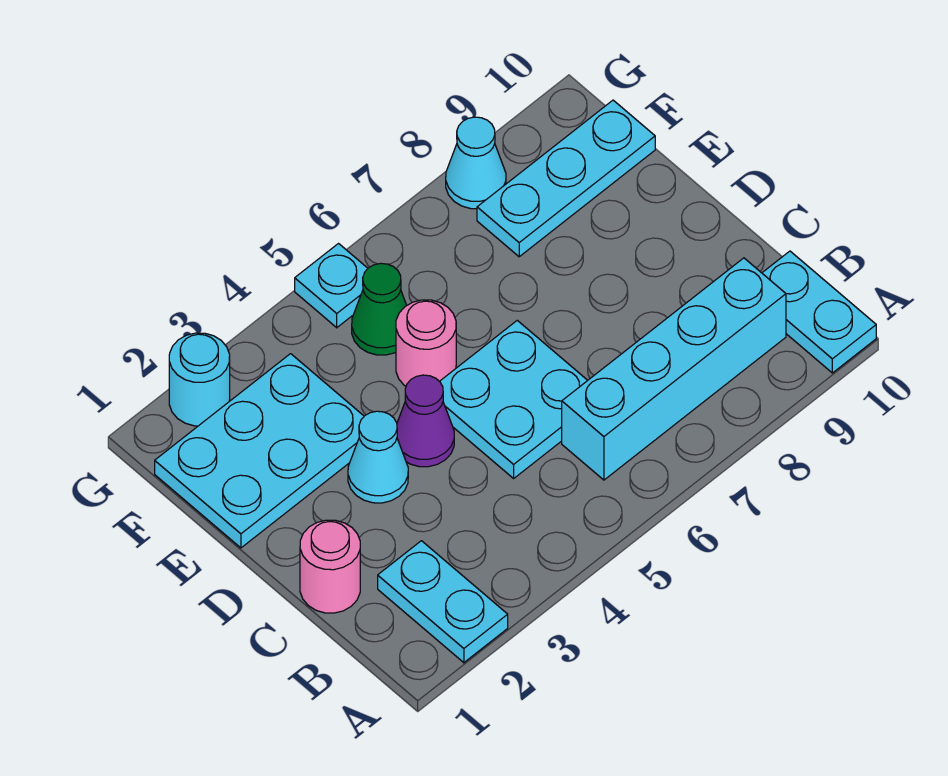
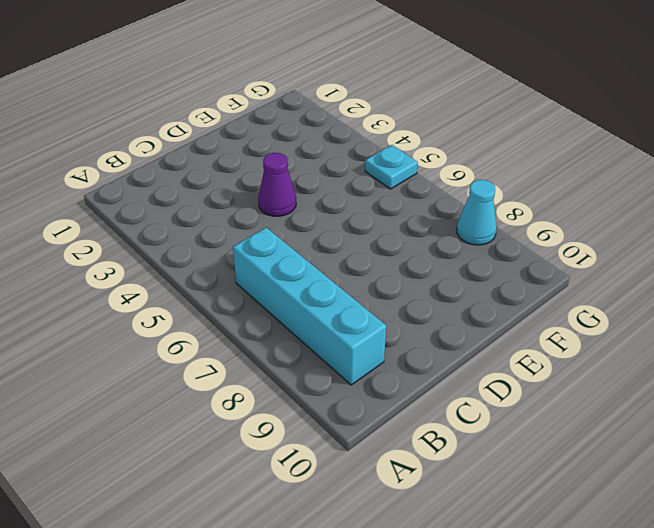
none -> cyan plate A2:B2 level 1
none -> cyan plate A10:B10 level 1
none -> pink round brick C1 level 1

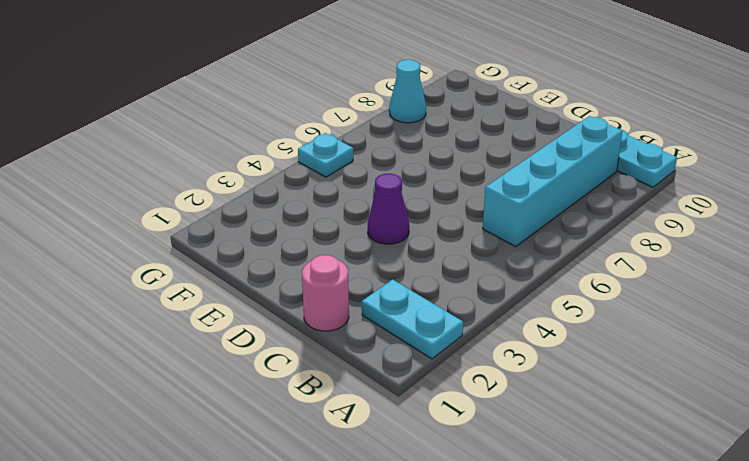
none -> cyan plate C5:D6 level 1
none -> cyan cone D3 level 1
none -> cyan plate E1:F3 level 1

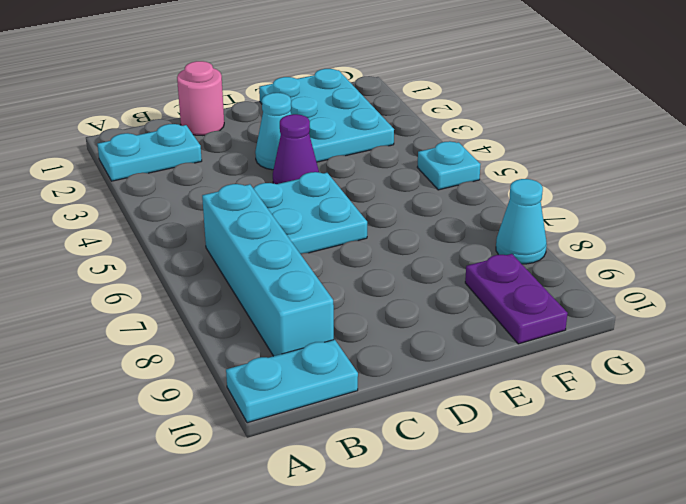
purple plate F9:F10 level 1 -> cyan plate F8:F10 level 1
none -> pink round brick E5 level 1
none -> green cone F5 level 1
none -> cyan round brick G2 level 1

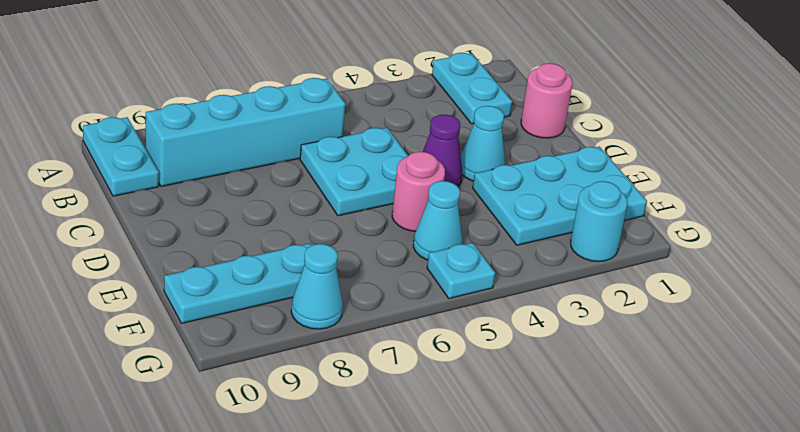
cyan cone F5 level 1 -> green cone F5 level 1

